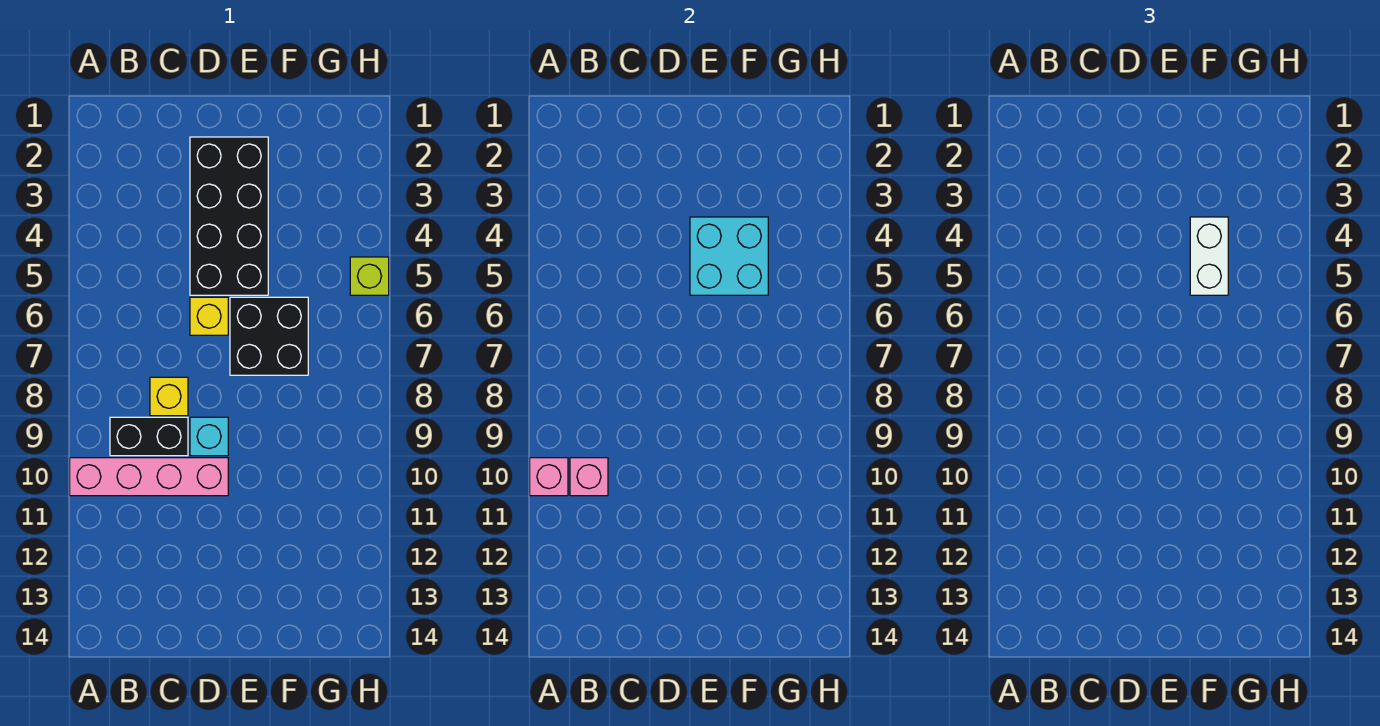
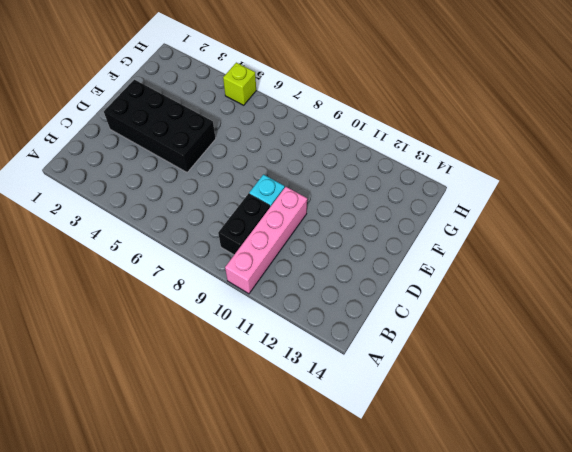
none -> yellow brick C8 level 1
none -> yellow brick D6 level 1
none -> black brick E6:F7 level 1

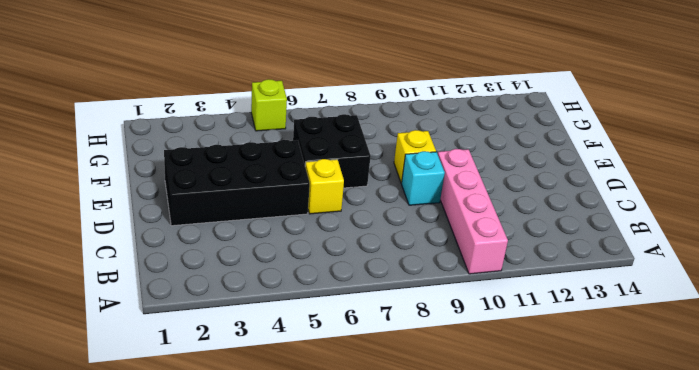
yellow brick E9 level 1 -> yellow brick C8 level 1
none -> black brick B9:C9 level 1
none -> pink brick A10 level 2
none -> pink brick B10 level 2

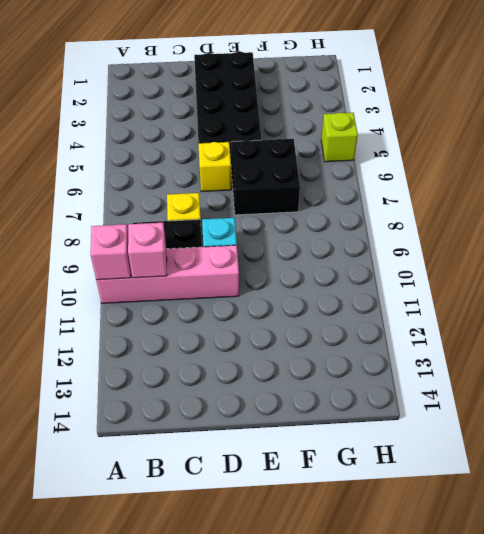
none -> cyan brick E4:F5 level 2
none -> white brick F4:F5 level 3

